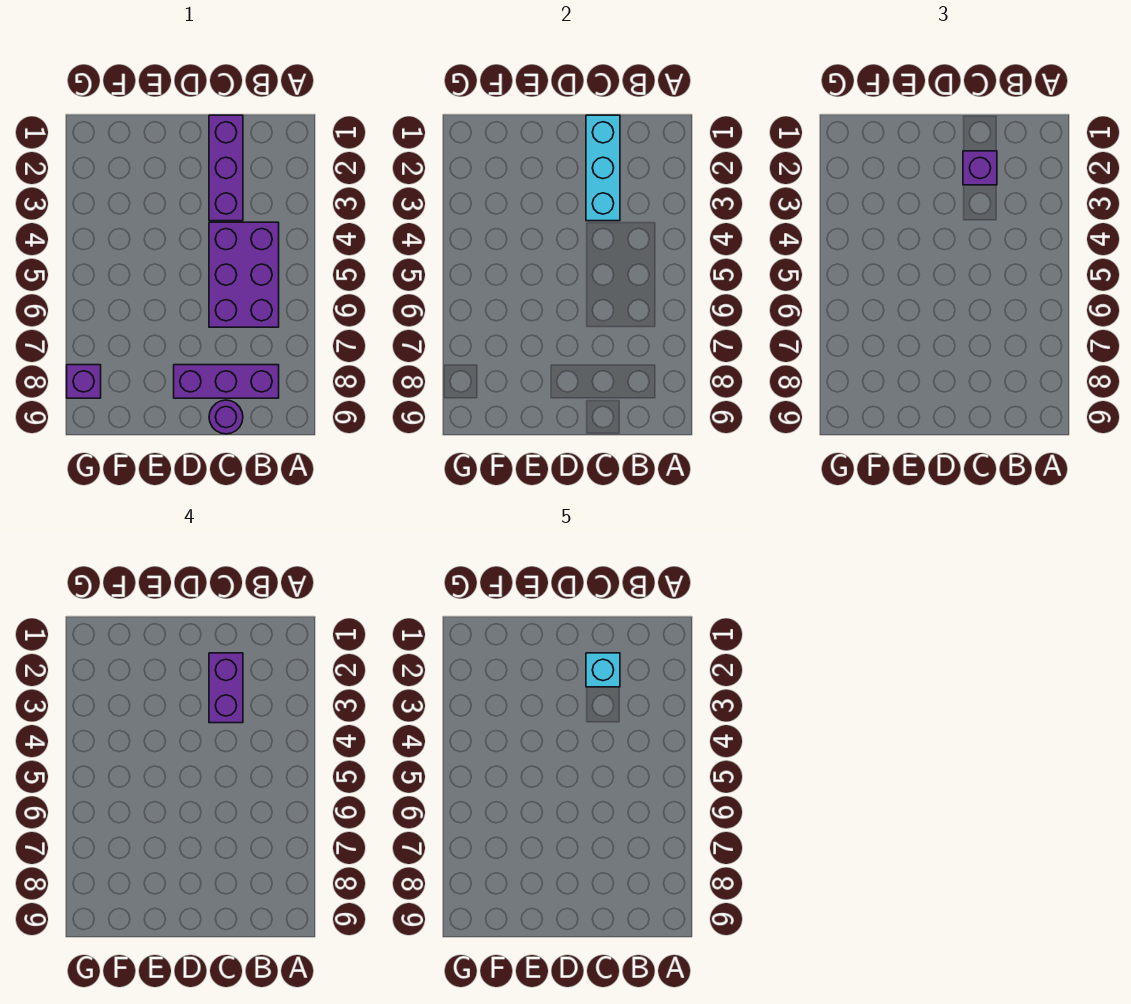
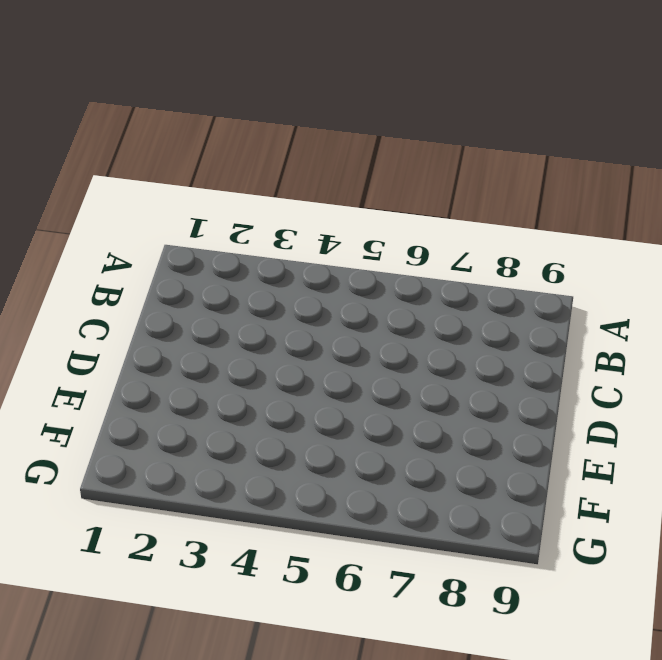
none -> purple brick B4:C6 level 1
none -> purple brick B8:D8 level 1

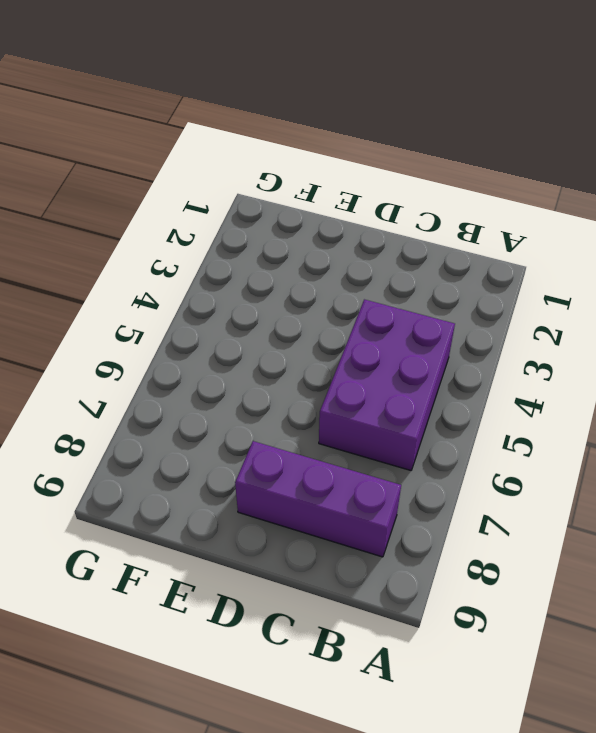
none -> purple brick C1:C3 level 1
none -> purple round brick C9 level 1

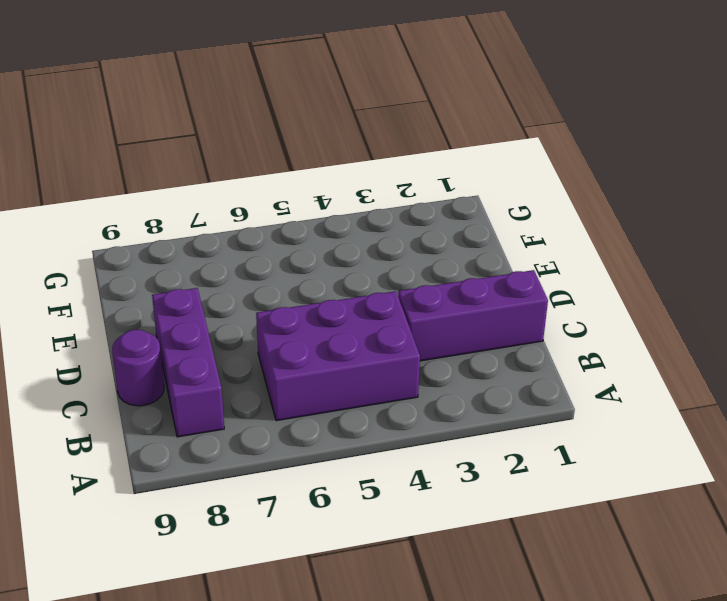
none -> purple brick G8 level 1
none -> cyan brick C1:C3 level 2

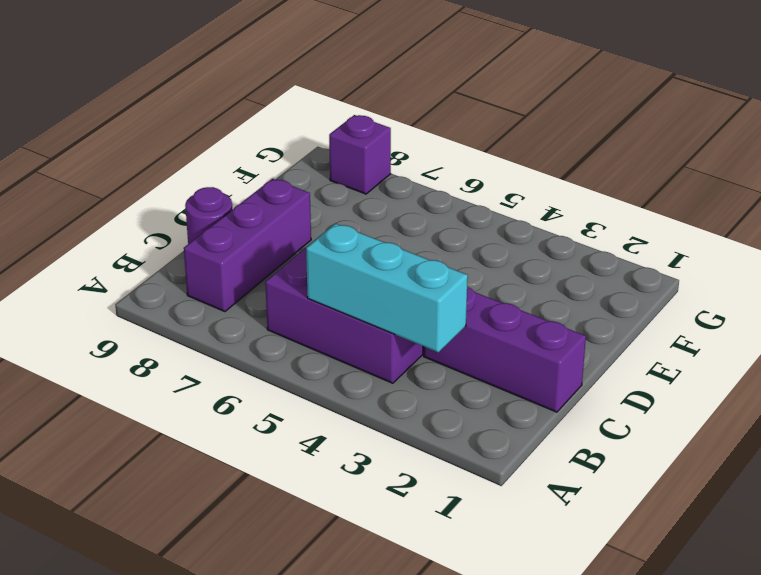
cyan brick B3:B5 level 2 -> cyan brick C1:C3 level 2
none -> purple brick C2 level 3
none -> purple brick C2:C3 level 4

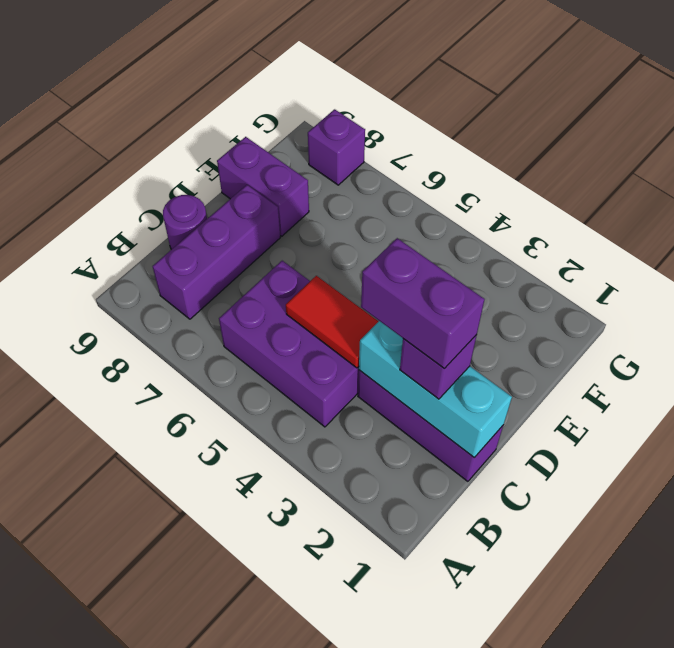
red tile C4:C5 level 2 -> none
purple brick E8:E9 level 1 -> none
none -> cyan brick C2 level 5

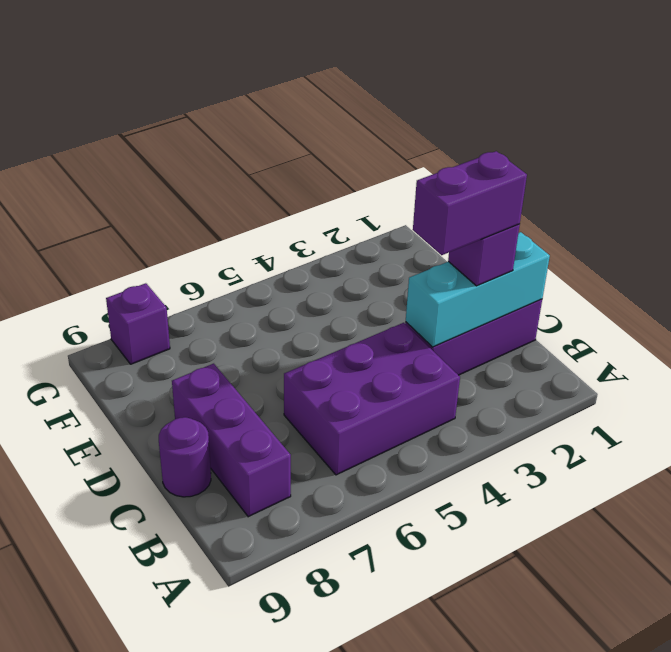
none -> cyan brick C2 level 5

